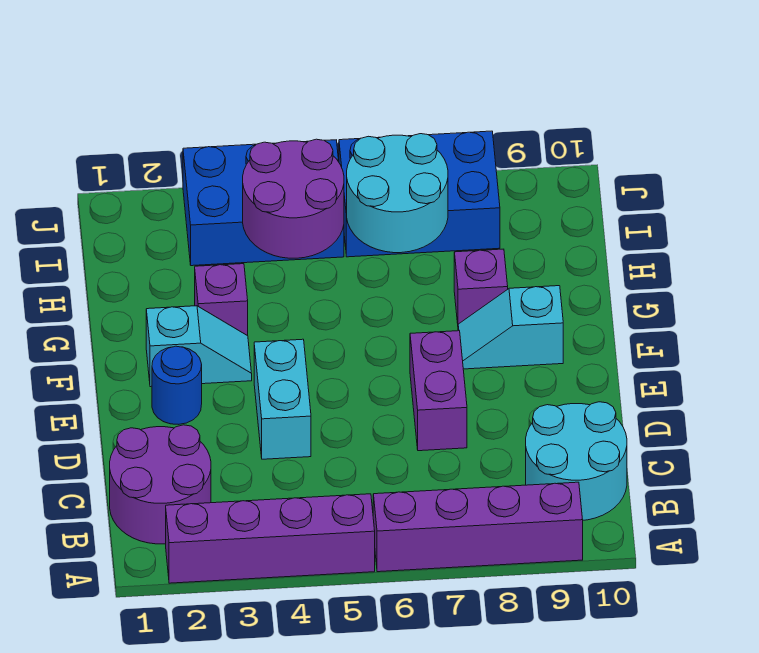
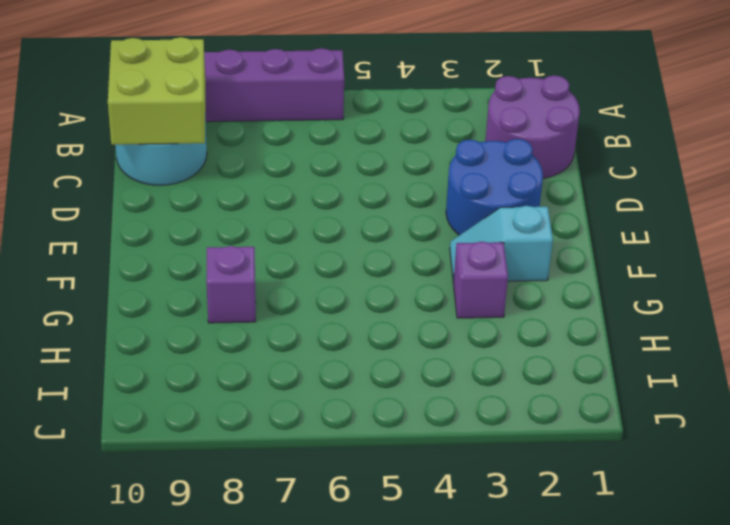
lime brick B9:C10 level 2 -> none
blue round brick D2:E3 level 1 -> blue round brick E2 level 1
none -> purple brick A2:A5 level 1
none -> cyan brick D4:E4 level 1
none -> purple brick D7:E7 level 1

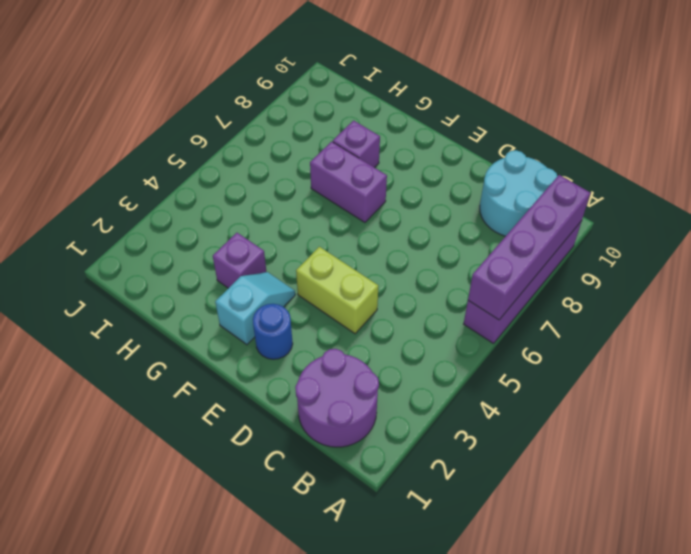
purple brick A6:A9 level 2 -> purple brick A2:A5 level 1
lime brick D4:E4 level 1 -> cyan brick D4:E4 level 1
purple brick F7:G7 level 1 -> purple brick D7:E7 level 1
none -> cyan slope F8:F9 level 1 top 9
none -> blue brick I3:J5 level 1
none -> blue brick I6:J8 level 1

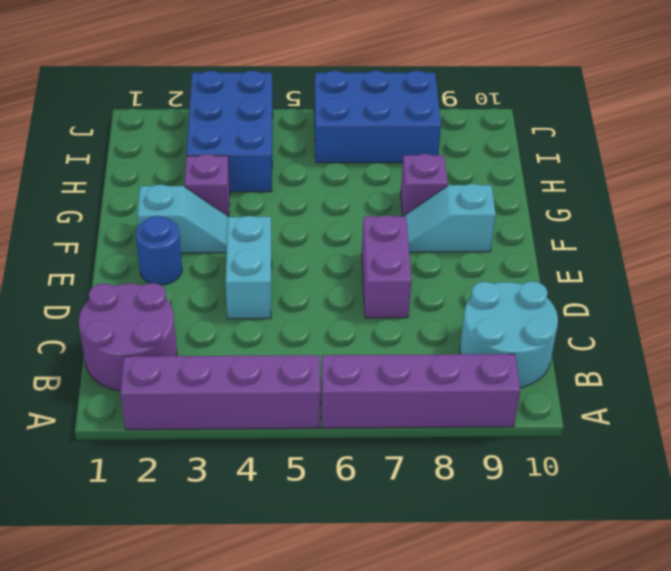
blue brick H3:J4 level 1 -> blue brick I3:J5 level 1
none -> purple round brick H4:I5 level 2
none -> cyan round brick H6:I7 level 2

